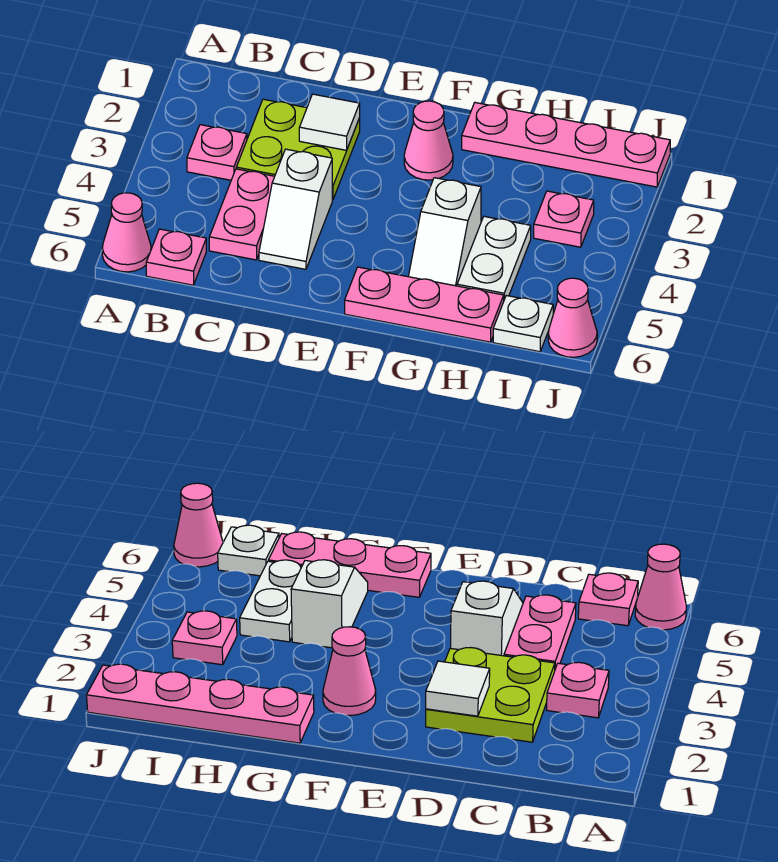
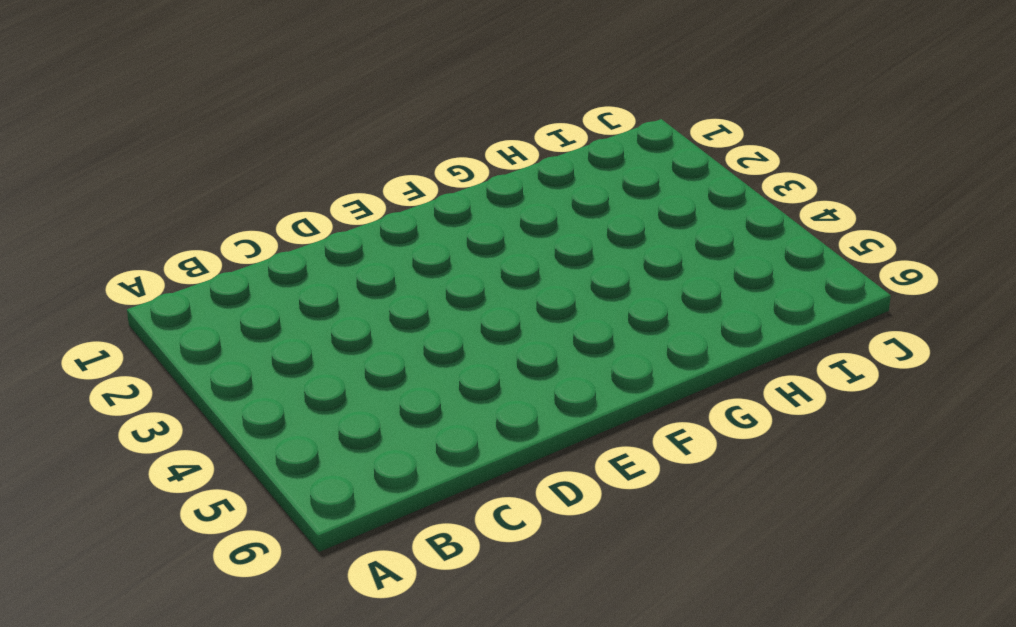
none -> pink cone A6 level 1
none -> pink plate B3 level 1
none -> pink plate B6 level 1

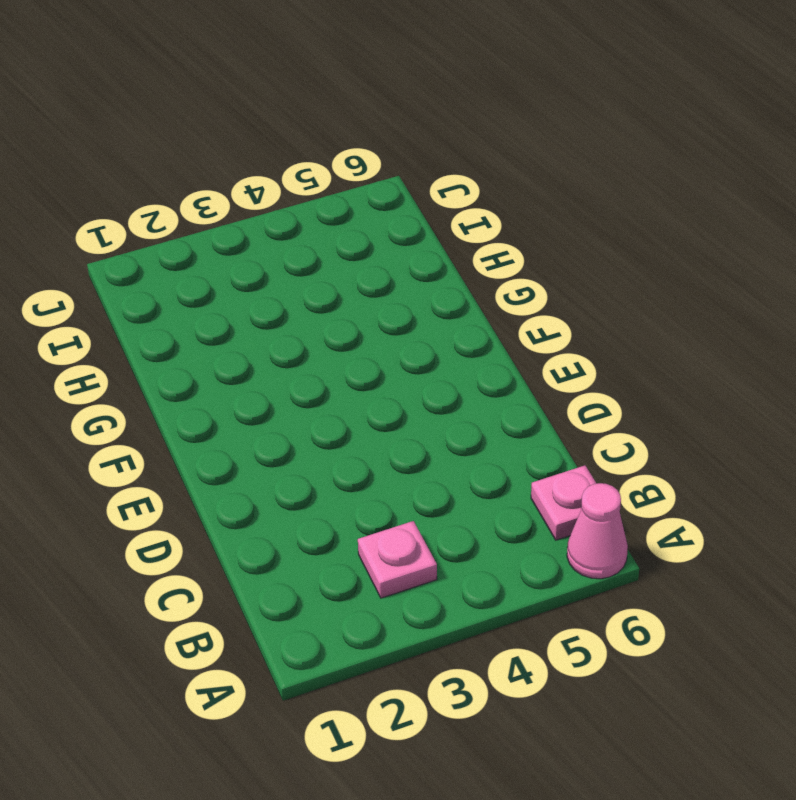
none -> lime plate C2:D3 level 1
none -> pink plate C4:C5 level 1
none -> white slope D4:D5 level 1 top 4

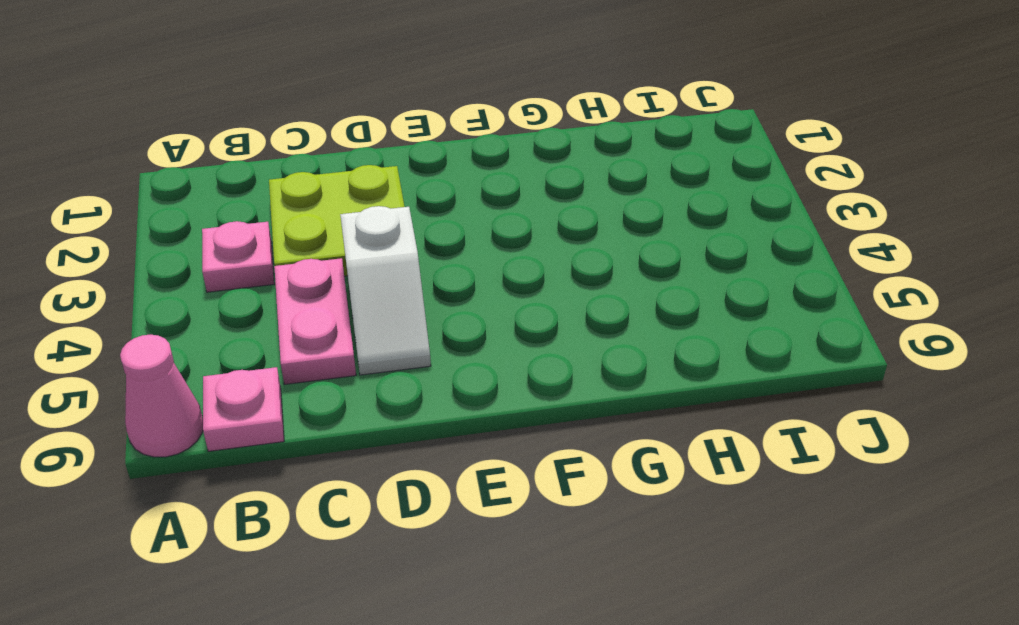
none -> pink cone F2 level 1
none -> pink plate F6:H6 level 1
none -> pink plate G1:J1 level 1

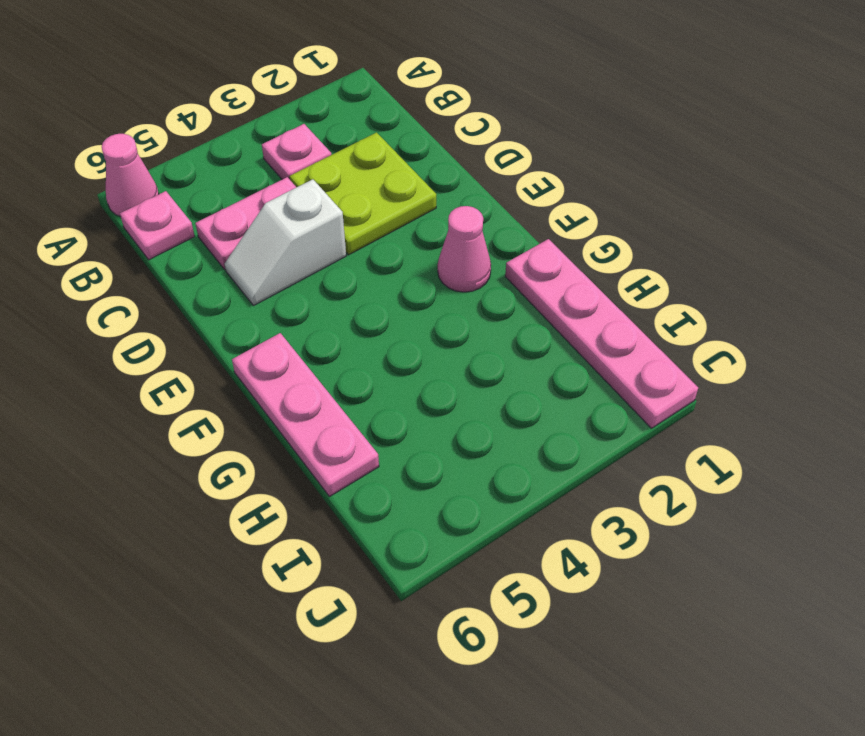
none -> white slope G4:G5 level 1 top 4
none -> white plate H4:H5 level 1
none -> pink plate I3 level 1

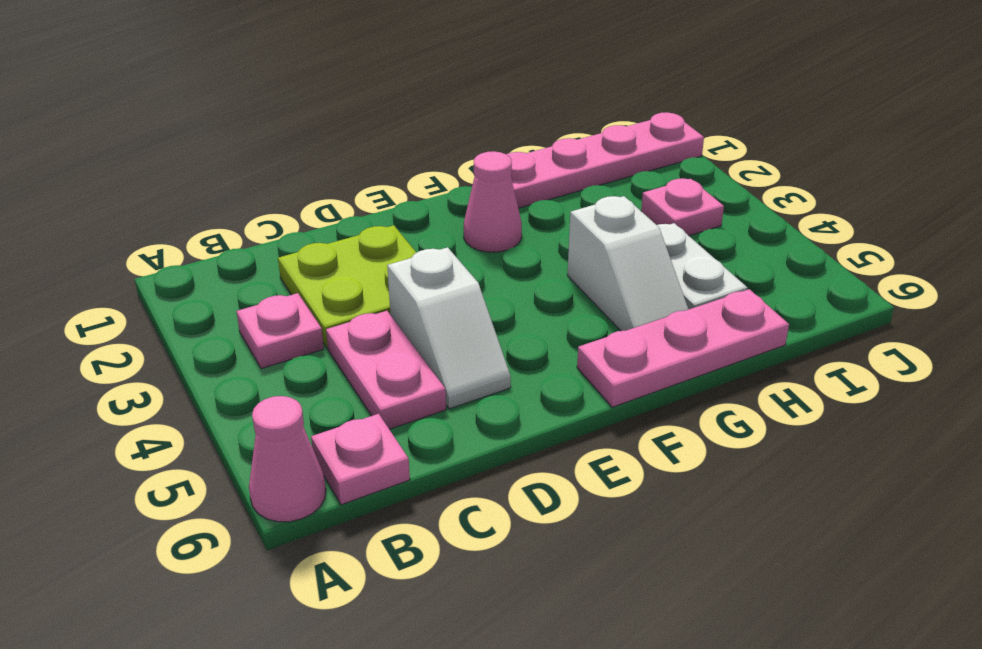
none -> white plate I6 level 1
none -> pink cone J6 level 1
none -> white tile D2 level 2

